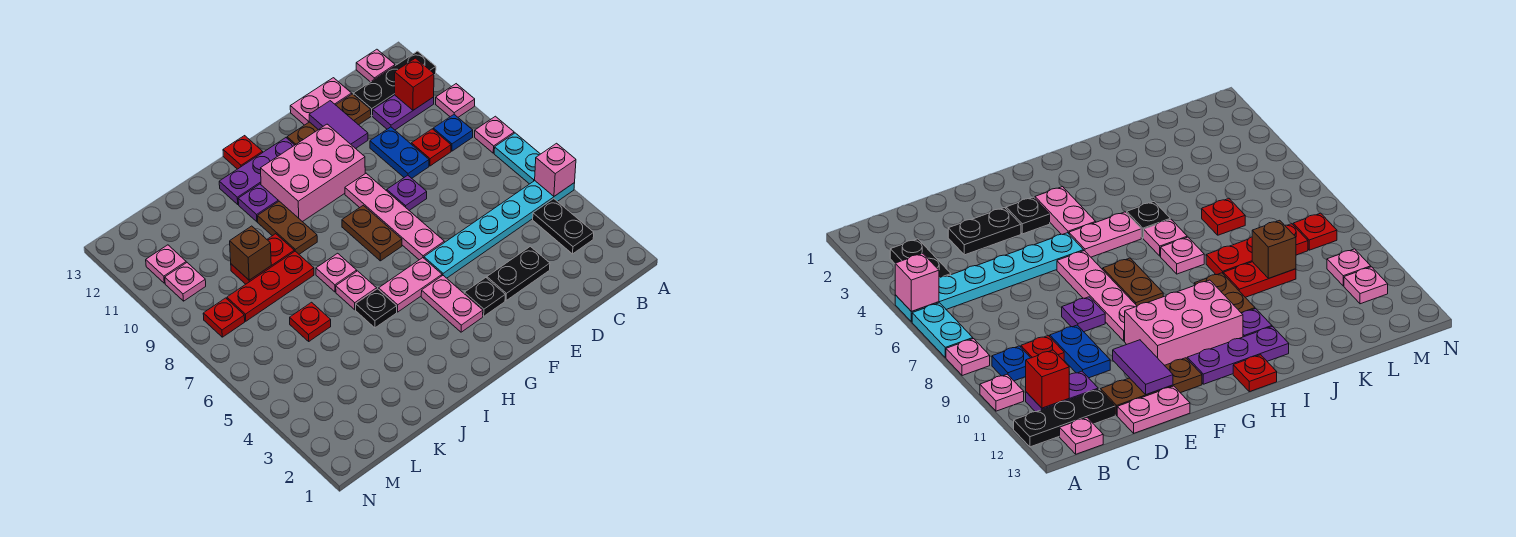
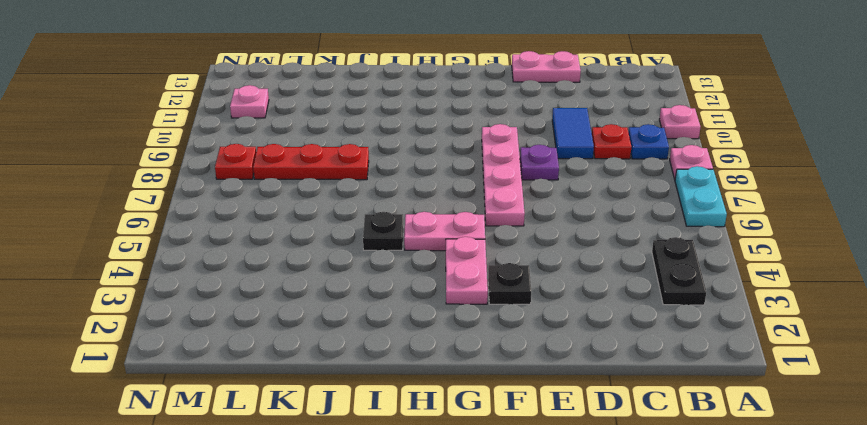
blue tile D9:D10 level 1 -> blue plate D9:D10 level 1
none -> cyan plate A5:F5 level 1
none -> black plate A12:C12 level 1
none -> purple plate B11:C11 level 1
none -> pink plate B13 level 1

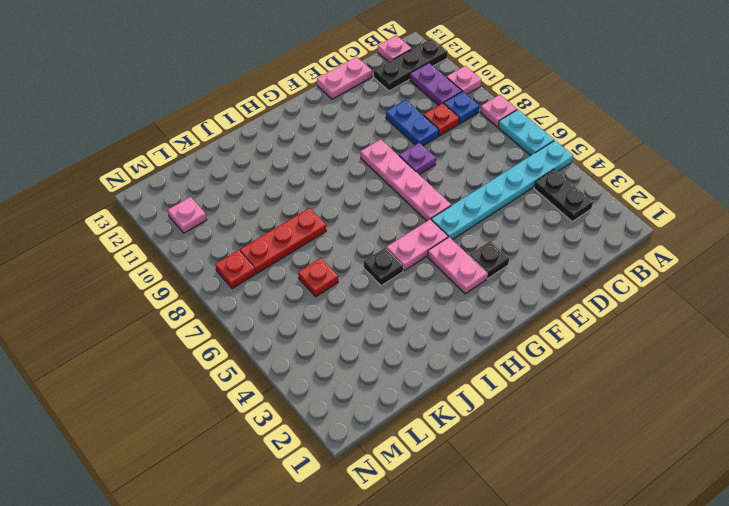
purple plate B10:B11 level 1 -> purple plate B11:C11 level 1
none -> black plate D3:E3 level 1
none -> brown plate D12:F12 level 1
none -> pink brick F10:H11 level 1
none -> brown plate G7:G8 level 1

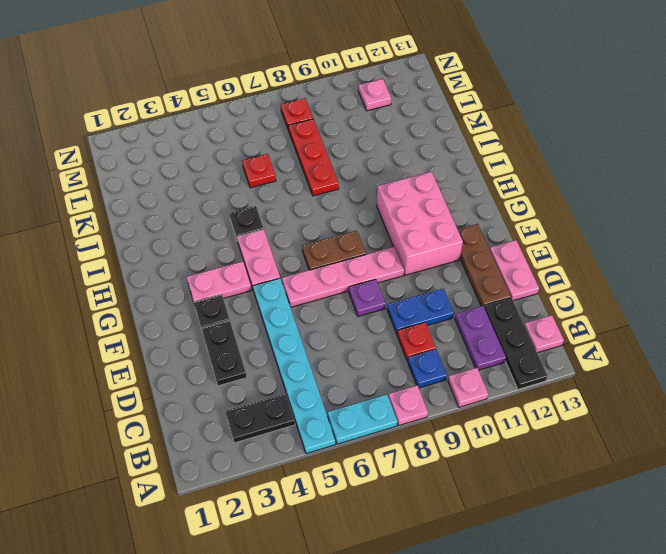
none -> purple plate G12:I12 level 1
none -> red plate H13 level 1
none -> pink plate I6 level 1
none -> pink plate I7 level 1

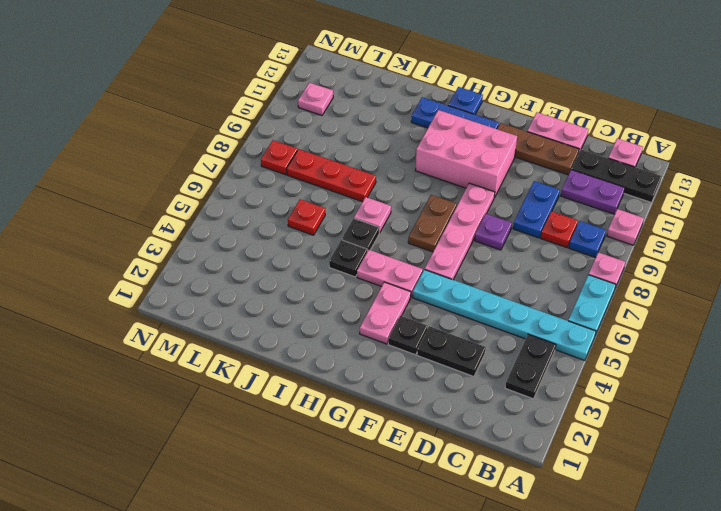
blue plate G12:I12 level 1 -> purple plate G12:I12 level 1
blue plate H13 level 1 -> red plate H13 level 1
black plate I6 level 1 -> pink plate I6 level 1
none -> brown plate I9:I10 level 1
none -> purple plate I11 level 1
none -> red plate J9:K9 level 1
none -> pink plate M10 level 1

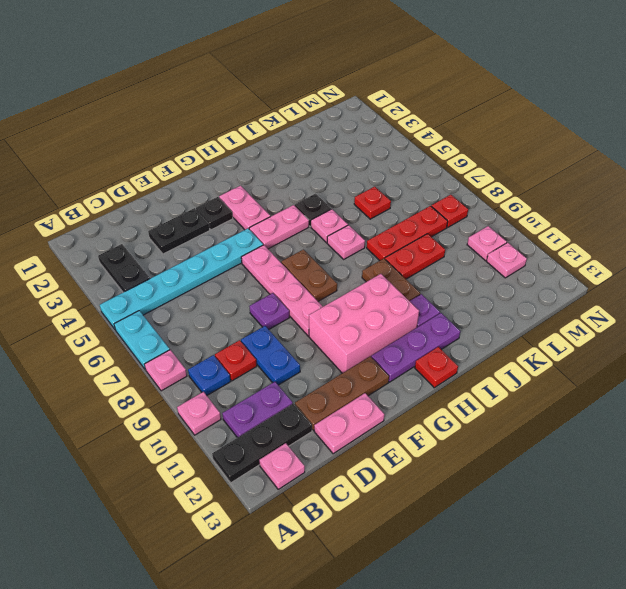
none -> pink brick A5 level 2
none -> red brick B11 level 2
none -> purple tile E11:E12 level 2
none -> brown brick K9 level 2

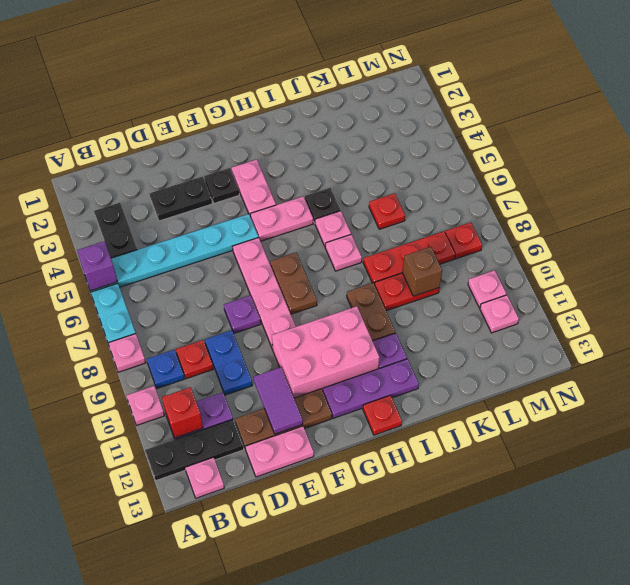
purple brick A5 level 2 -> pink brick A5 level 2

